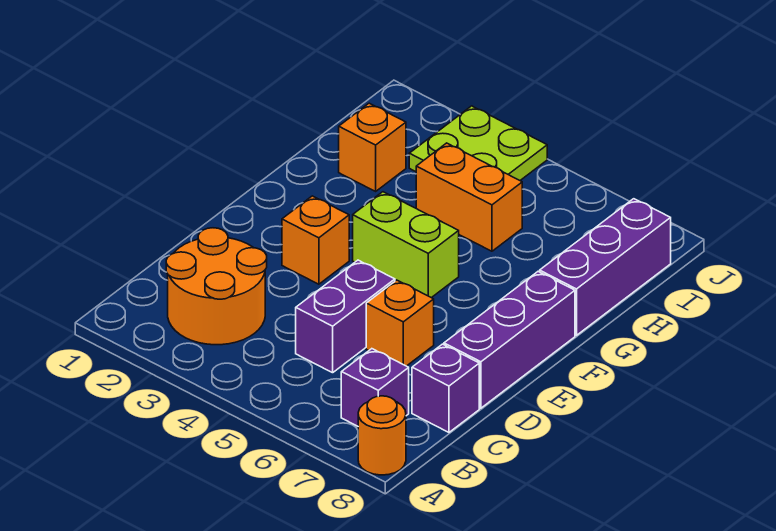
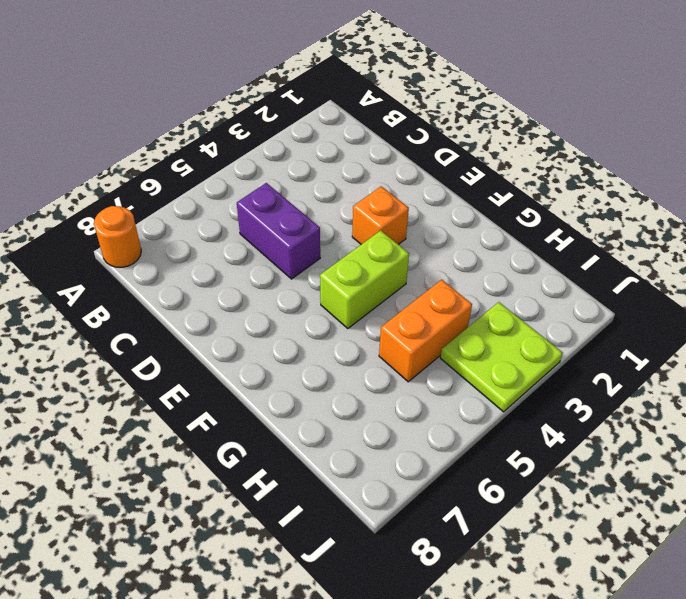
none -> orange round brick B2:C3 level 1
none -> purple brick B7 level 1
none -> purple brick C8 level 1

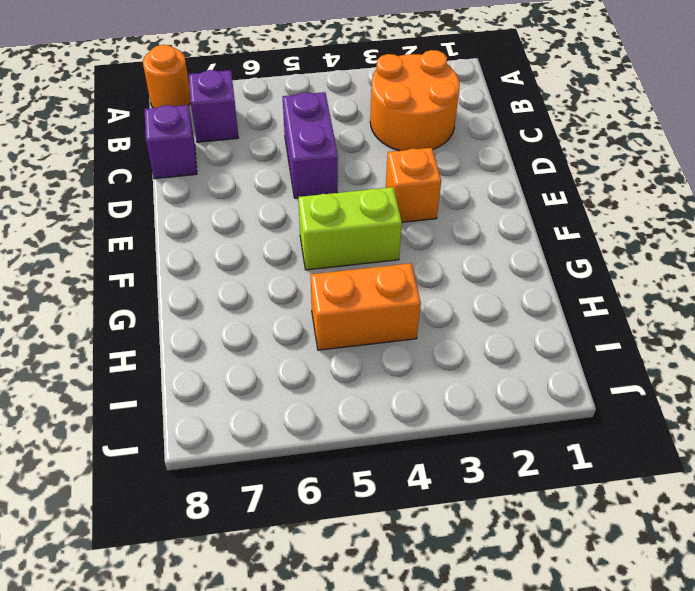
none -> orange brick D6 level 1
none -> purple brick D8:F8 level 1
none -> purple brick G8:I8 level 1

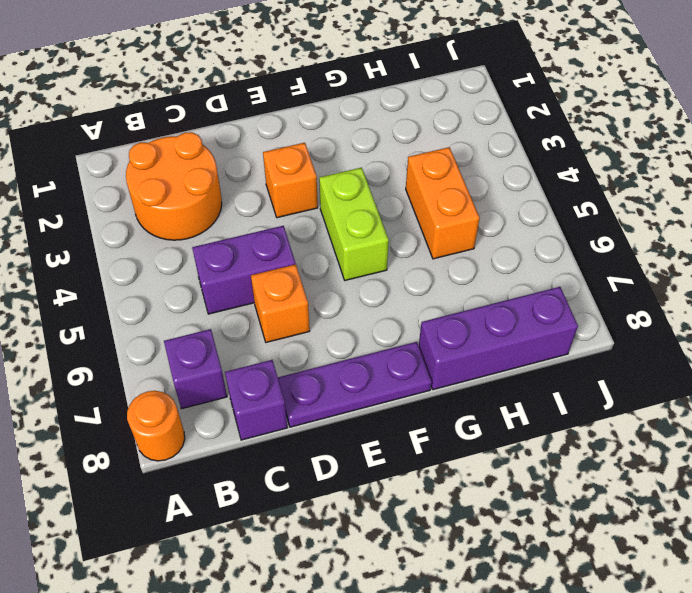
purple plate D8:F8 level 1 -> purple brick D8:F8 level 1
none -> orange brick H2 level 1
none -> lime plate I3:J4 level 1

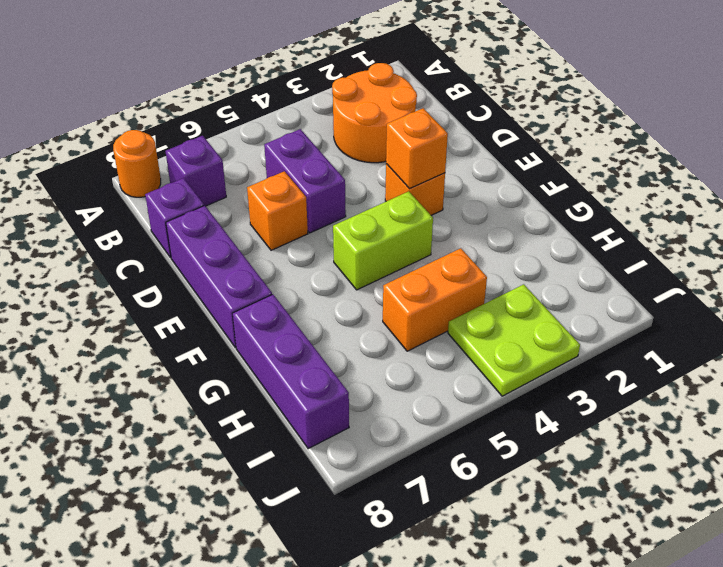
orange brick E3 level 2 -> orange brick H2 level 1

